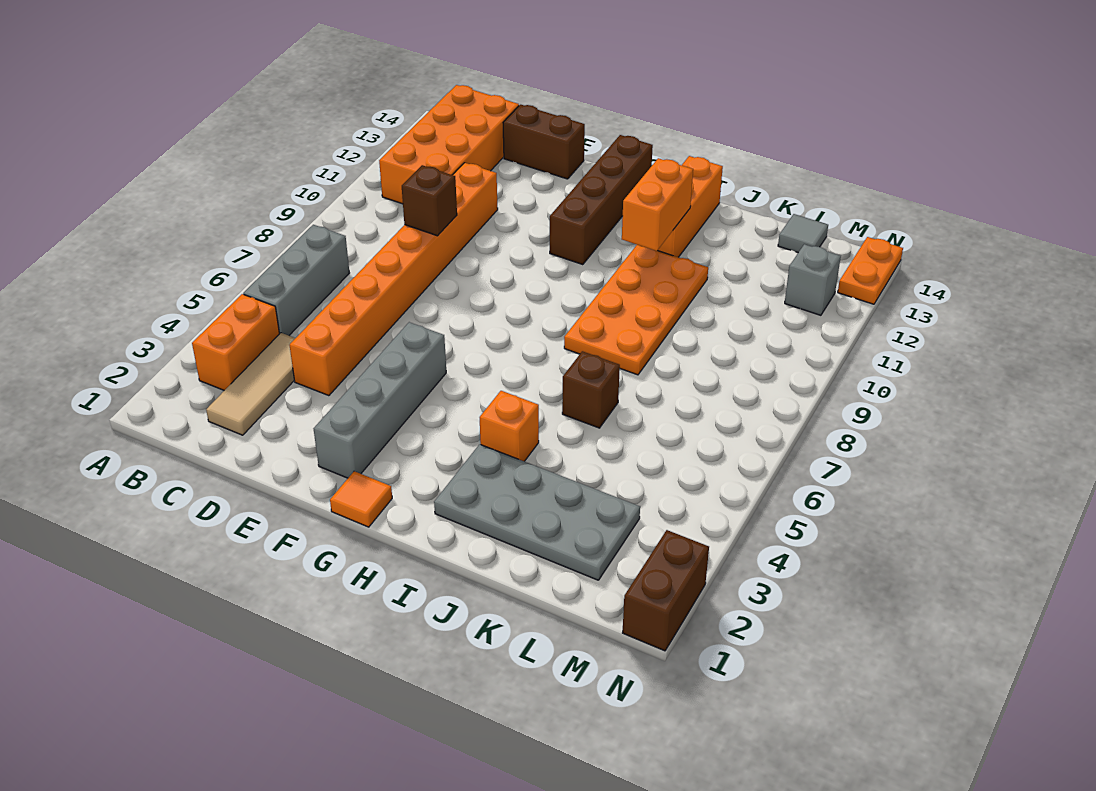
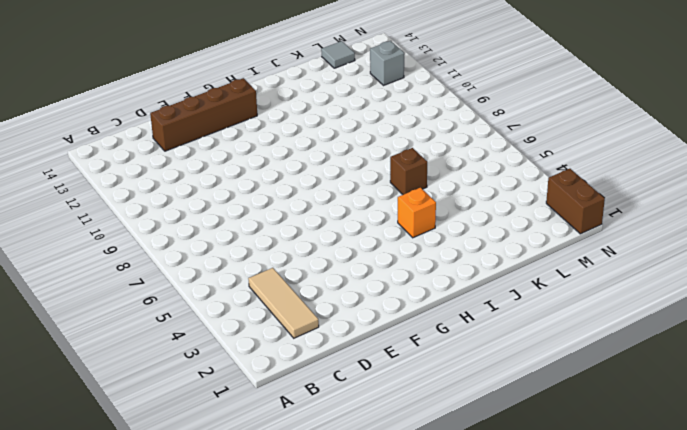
brown brick D13:G13 level 1 -> brown brick G11:G14 level 1
none -> orange brick B3:B4 level 1
none -> grey brick B5:B7 level 1
none -> orange brick B11:C14 level 1

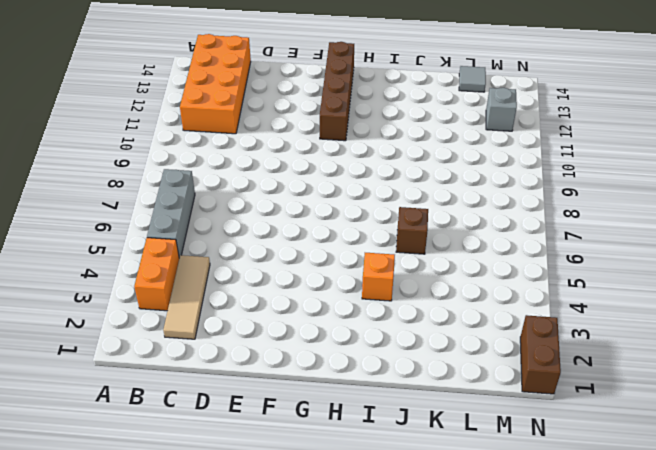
none -> orange brick D4:D11 level 1
none -> brown brick D14:E14 level 1
none -> grey brick F2:F5 level 1

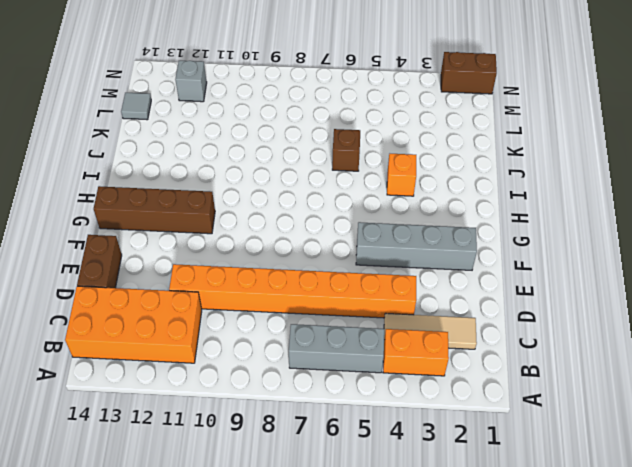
none -> orange tile G1 level 1
none -> grey plate I2:L3 level 1
none -> orange plate I8:J11 level 1

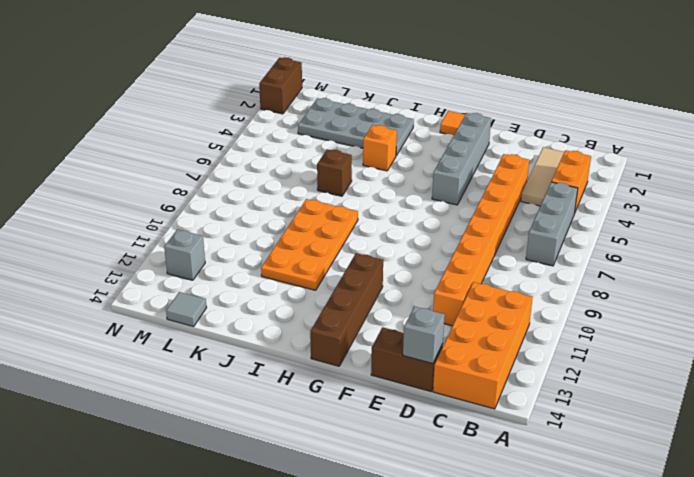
grey brick D14 level 2 -> none
none -> orange brick I12:I14 level 1
none -> orange plate N13:N14 level 1
none -> brown brick D9 level 2

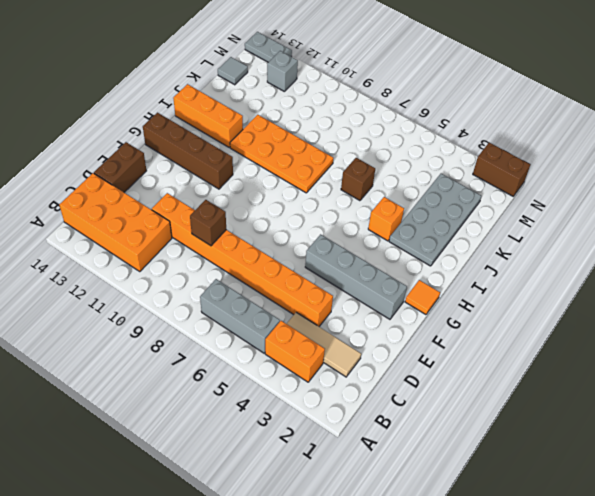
grey plate N13:N14 level 1 -> orange plate N13:N14 level 1
none -> orange brick I11:I12 level 2

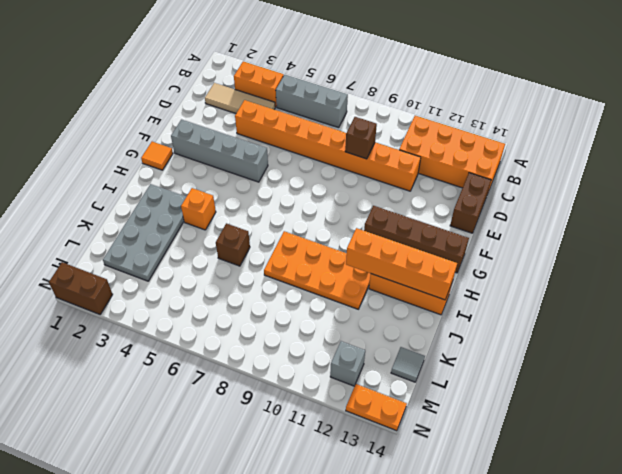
orange brick I11:I14 level 2 -> orange brick I11:I12 level 2

